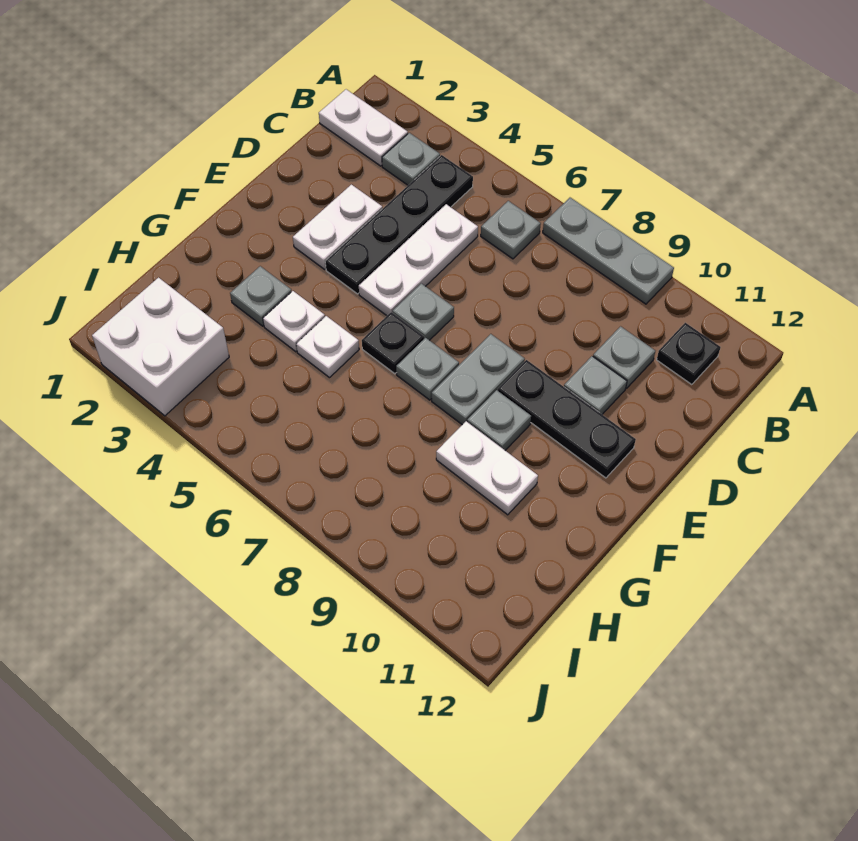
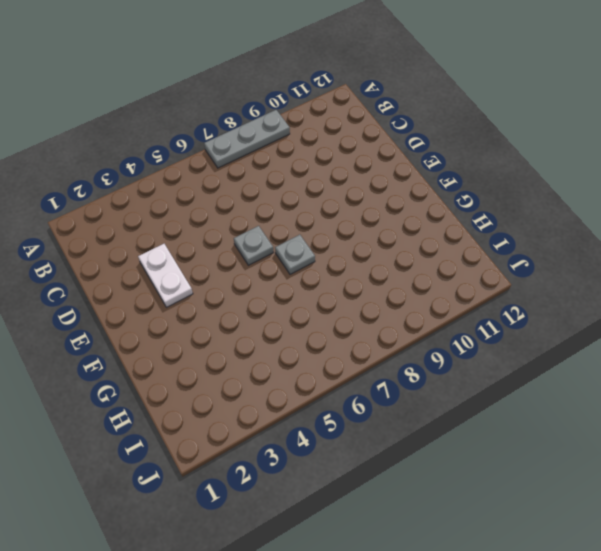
none -> white plate B1:B2 level 1
none -> grey plate B3 level 1
none -> black plate B4:E4 level 1

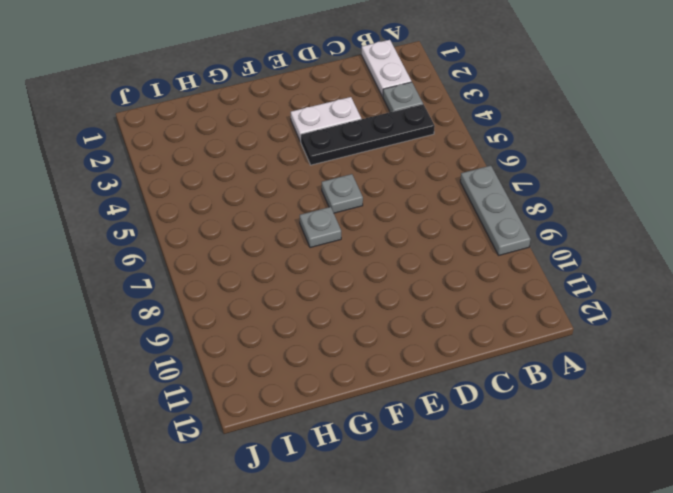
none -> grey plate B6 level 1
none -> black plate B11 level 1
none -> white plate C5:E5 level 1

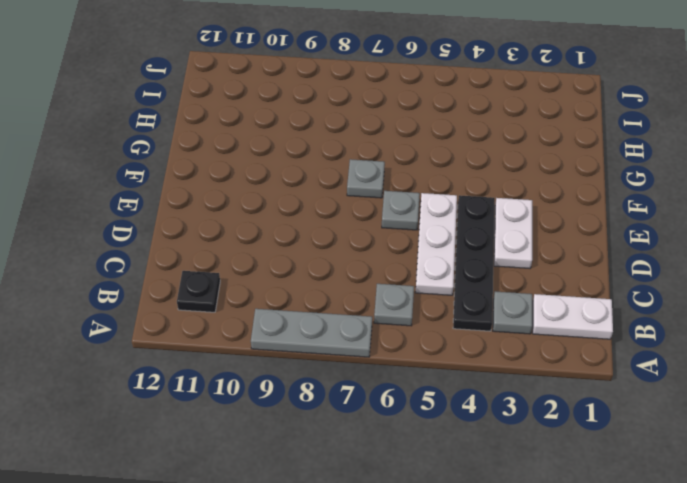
none -> grey plate C10 level 1
none -> grey plate D10 level 1
none -> grey plate E8:F8 level 1

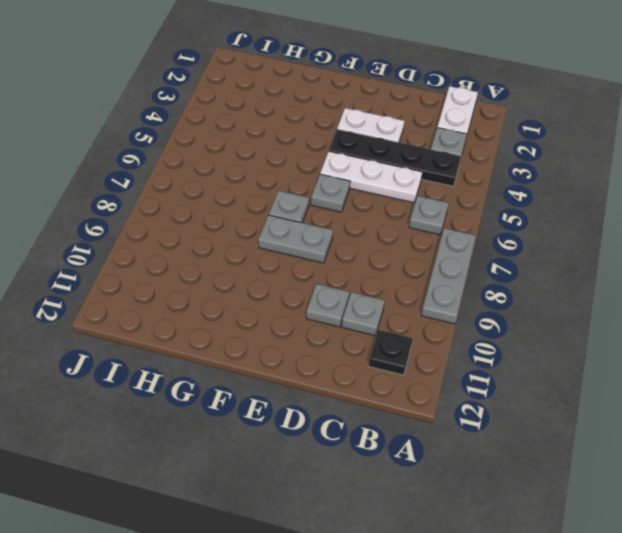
none -> black plate E9:E11 level 1
none -> black plate F6 level 1
none -> grey plate F9 level 1

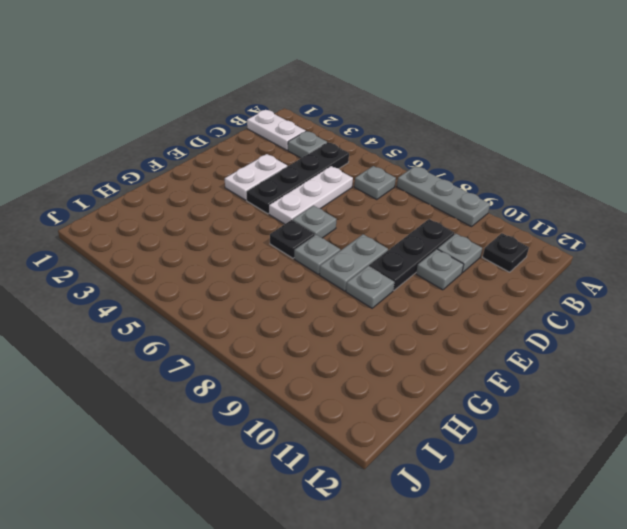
black plate C9:E9 level 1 -> black plate E9:E11 level 1
none -> grey plate G3 level 1
none -> white plate G4 level 1
none -> white plate G5 level 1

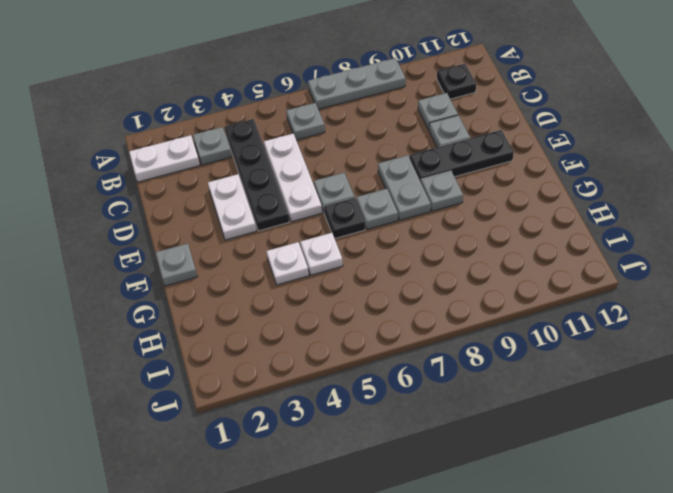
grey plate F1 level 1 -> grey plate G3 level 1
none -> white plate G9:G10 level 1
none -> white brick I2:J3 level 1

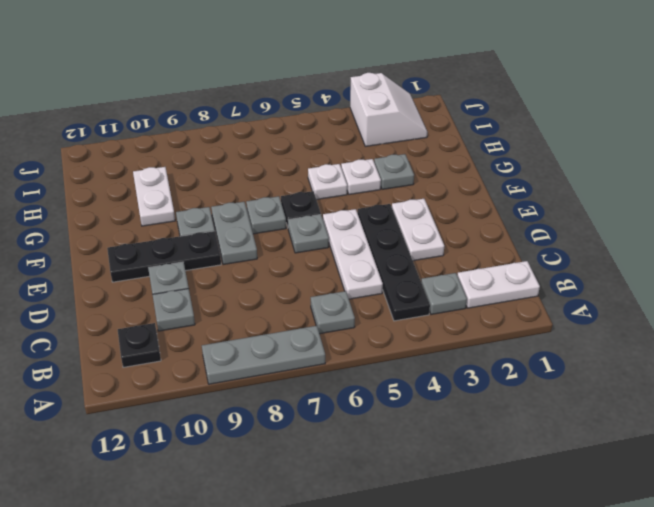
white plate G10:H10 level 1 -> white plate G9:G10 level 1
white slope I2:J3 level 1 top 3 -> white brick I2:J3 level 1

